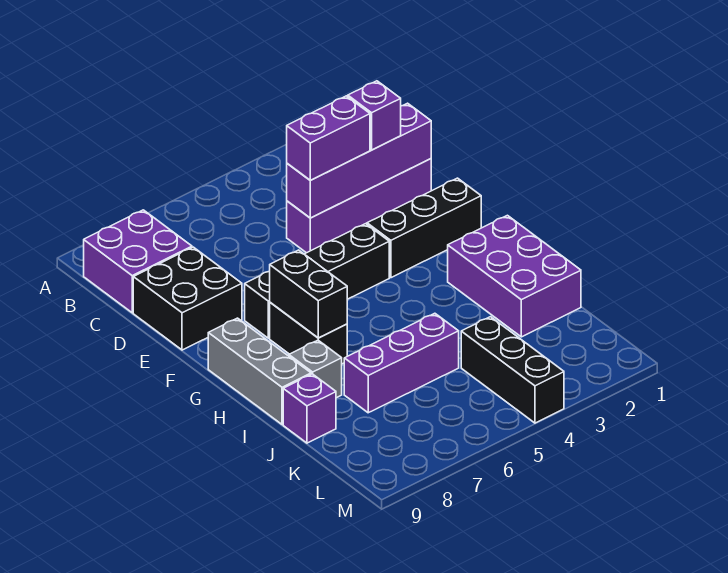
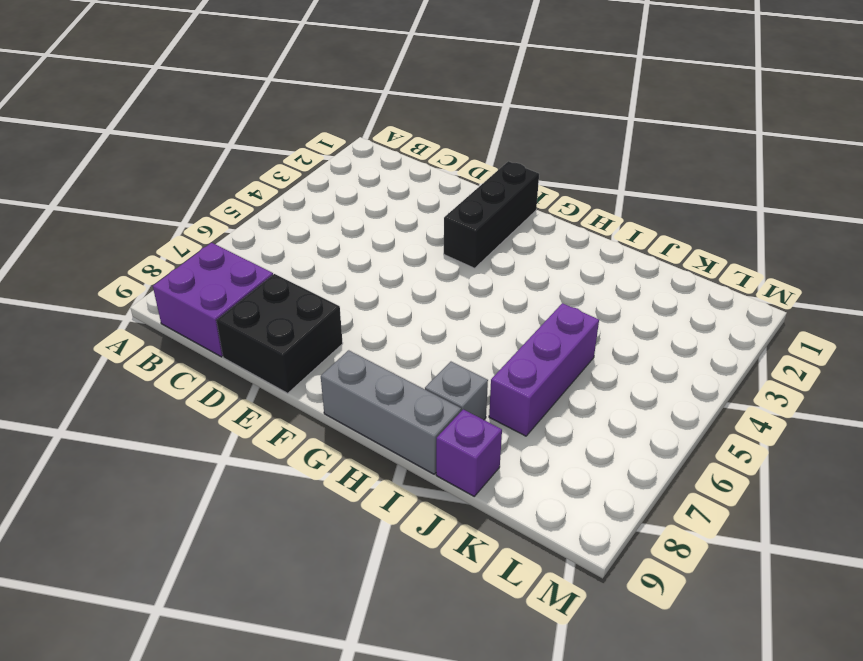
none -> purple brick D1:D4 level 1
none -> black brick F4:F7 level 1
none -> black brick G7:H7 level 1

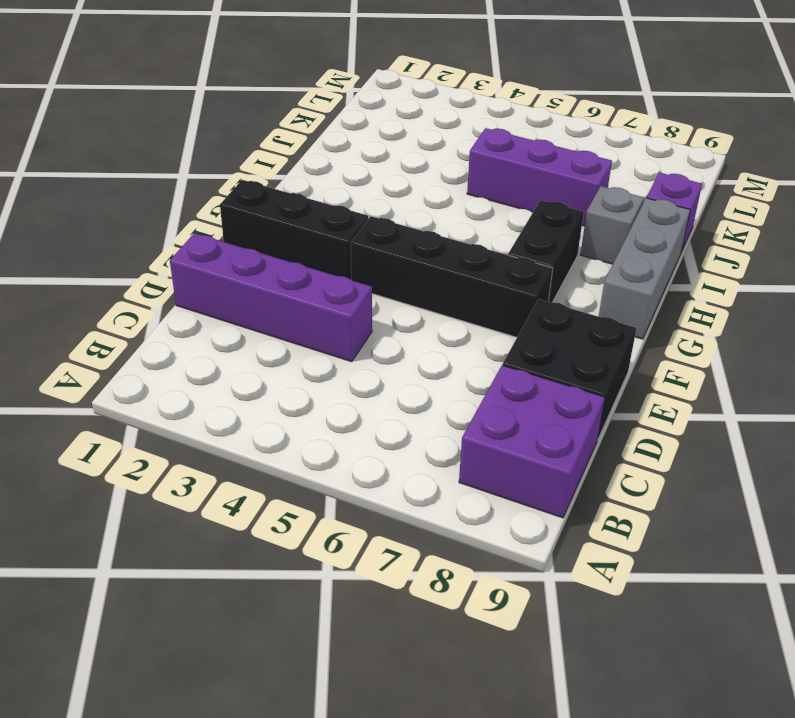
none -> purple brick H1:J2 level 1
none -> black brick K4:M4 level 1
none -> purple brick D1:D4 level 2

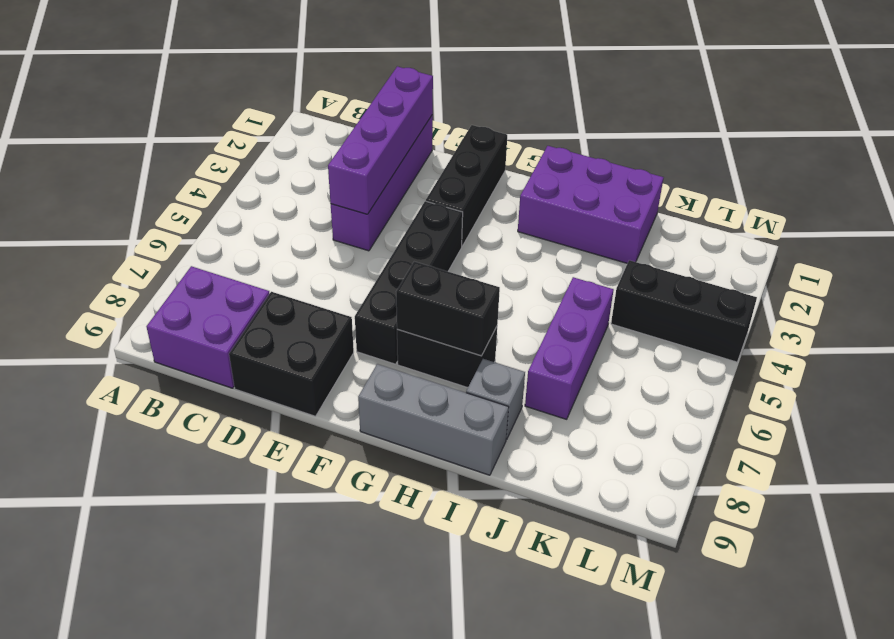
none -> purple brick J9 level 1
none -> purple brick D2 level 3
none -> purple brick D3:D4 level 3

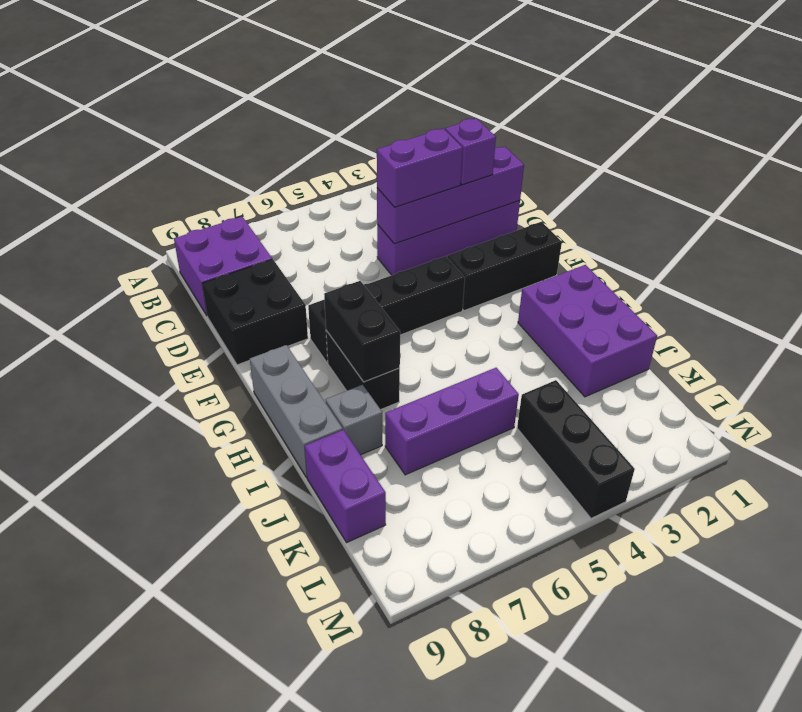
purple brick J9:K9 level 1 -> purple brick J9 level 1

